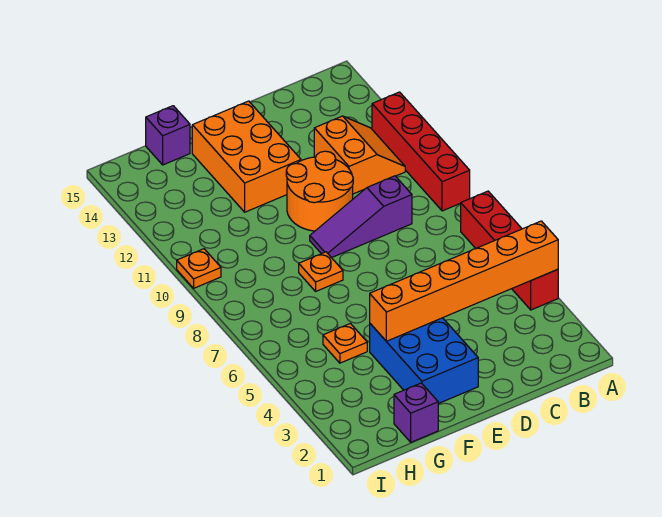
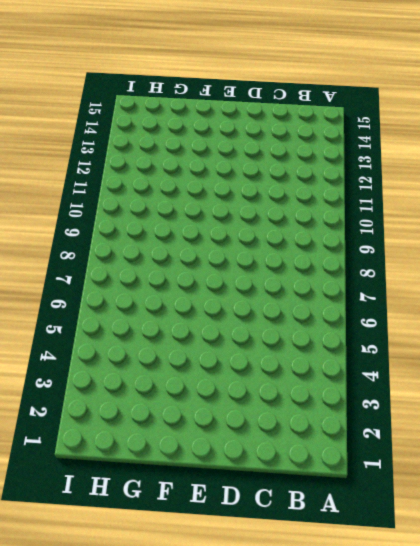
none -> red brick A4:A7 level 1
none -> red brick A9:A12 level 1
none -> orange slope B11:C12 level 1 top C

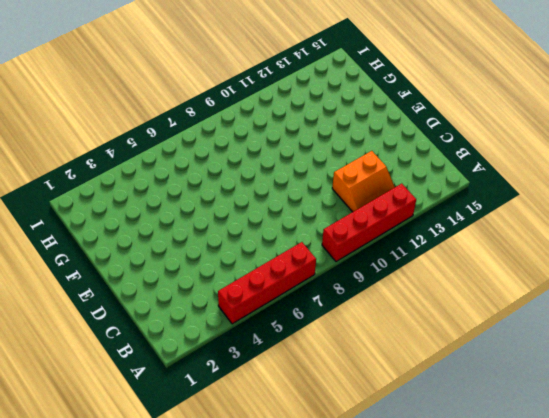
none -> purple slope C9:E9 level 1 top C
none -> orange round brick D10:E11 level 1
none -> blue brick E2:F4 level 1

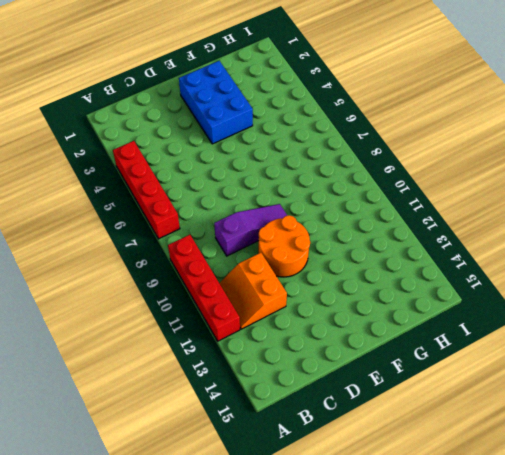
none -> orange brick E12:F14 level 1
none -> orange plate F8 level 1
none -> purple brick G1 level 1

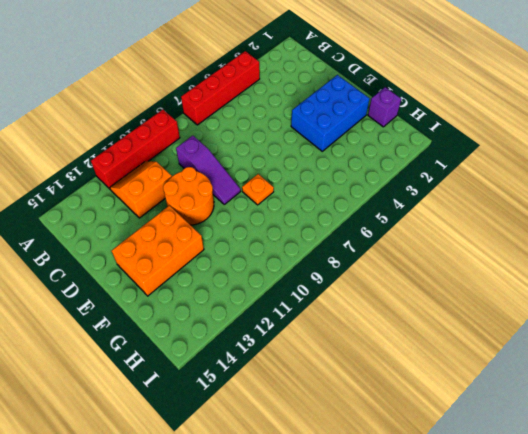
none -> orange plate G5 level 1
none -> purple brick G15 level 1
none -> orange plate I10 level 1

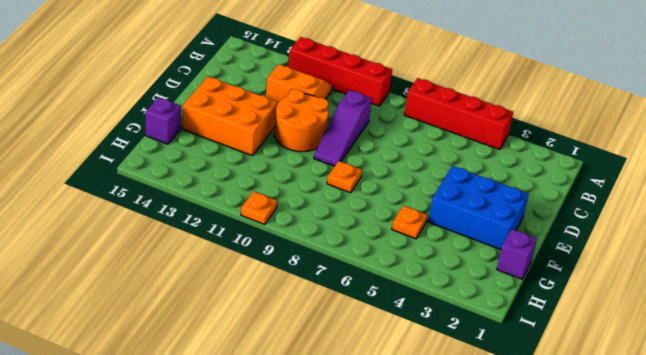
none -> orange brick A4:F4 level 2

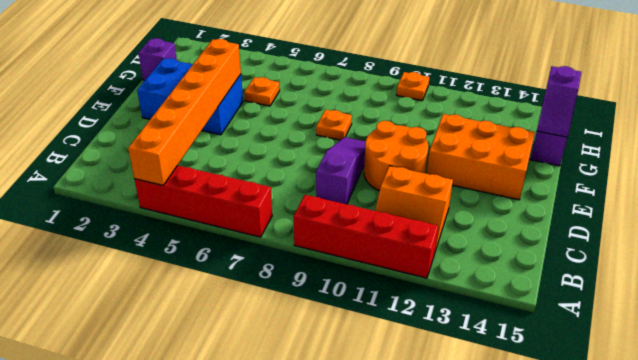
purple slope G15:H15 level 2 top H -> none

